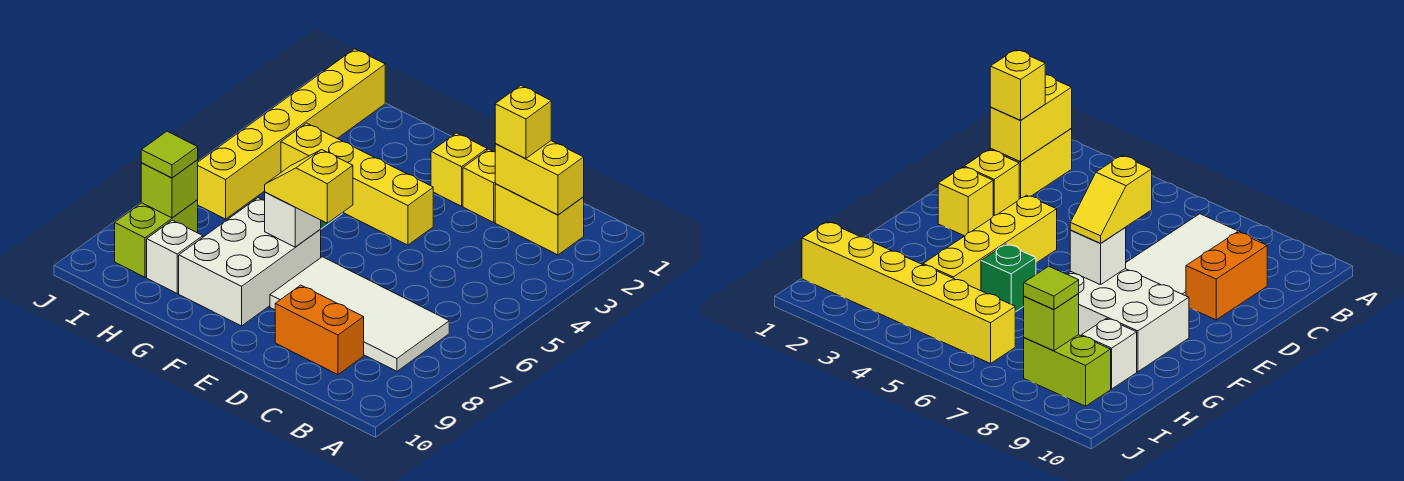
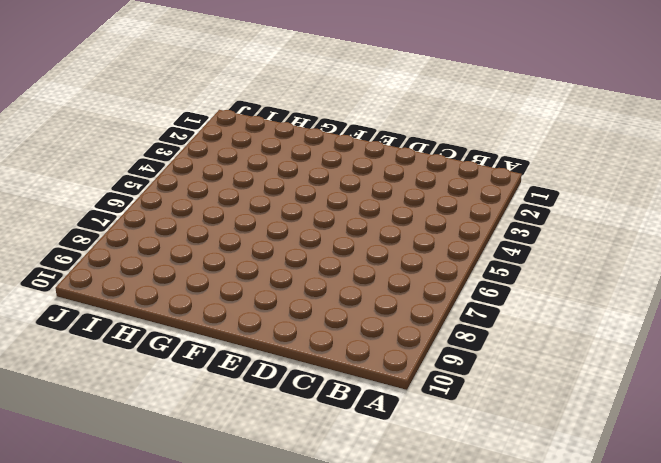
none -> yellow brick B2:C2 level 1
none -> white tile B7:E8 level 1
none -> orange brick C9:D9 level 1

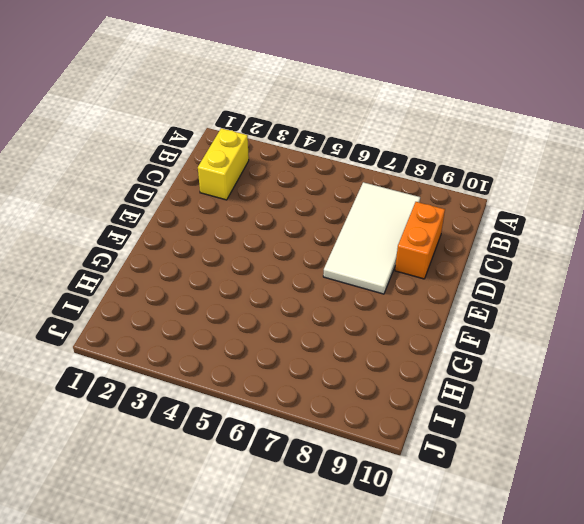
none -> yellow brick D2 level 1
none -> yellow brick E2 level 1
none -> yellow brick E4:H4 level 1

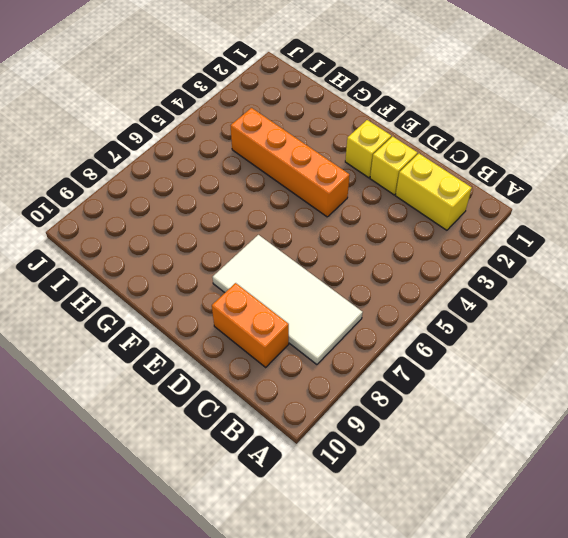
orange brick E4:H4 level 1 -> yellow brick E4:H4 level 1
none -> white brick F7:G9 level 1
none -> green brick G5 level 1
none -> white brick H9 level 1

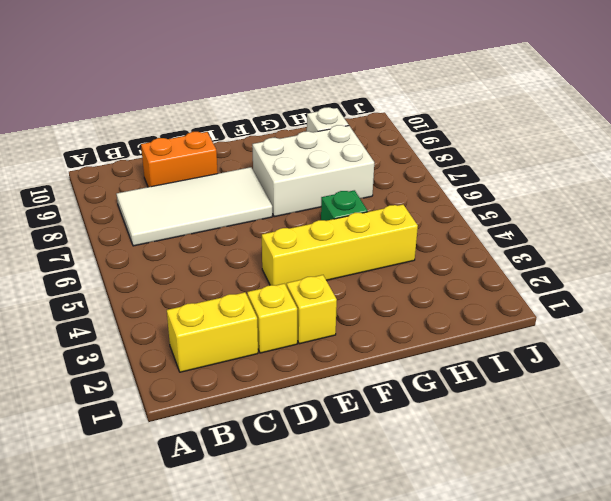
white brick F7:H8 level 1 -> white brick F7:G9 level 1
none -> yellow brick I1:I6 level 1
none -> lime brick I8:I9 level 1
none -> yellow brick B2:C2 level 2

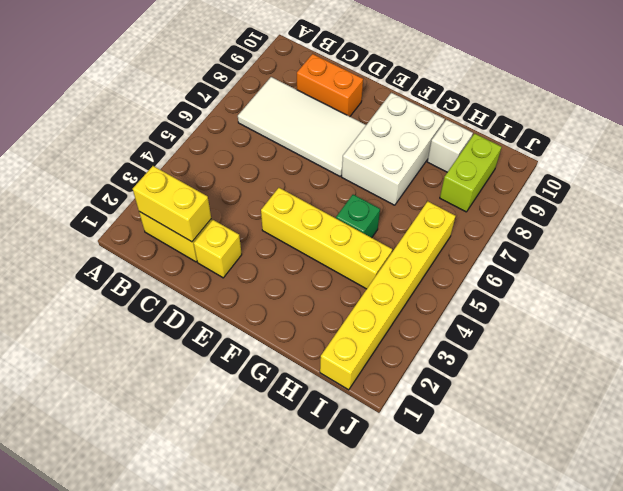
none -> yellow brick E2 level 1
none -> white brick F7 level 2
none -> lime brick I8 level 2

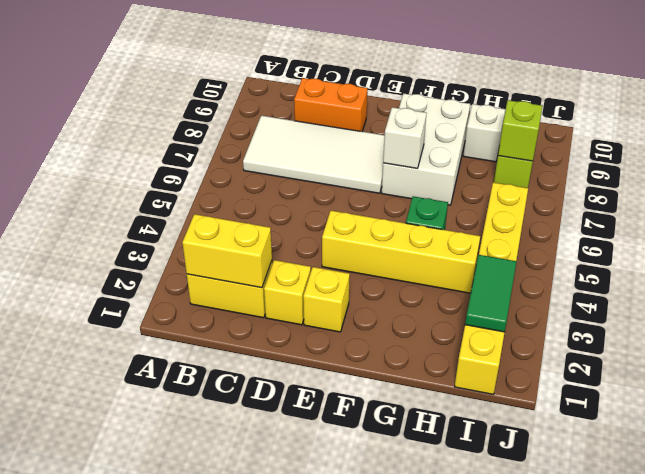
green tile I2:I3 level 2 -> none
none -> yellow brick C2 level 3
none -> yellow slope E7:F7 level 3 top E
none -> lime tile I8 level 3

